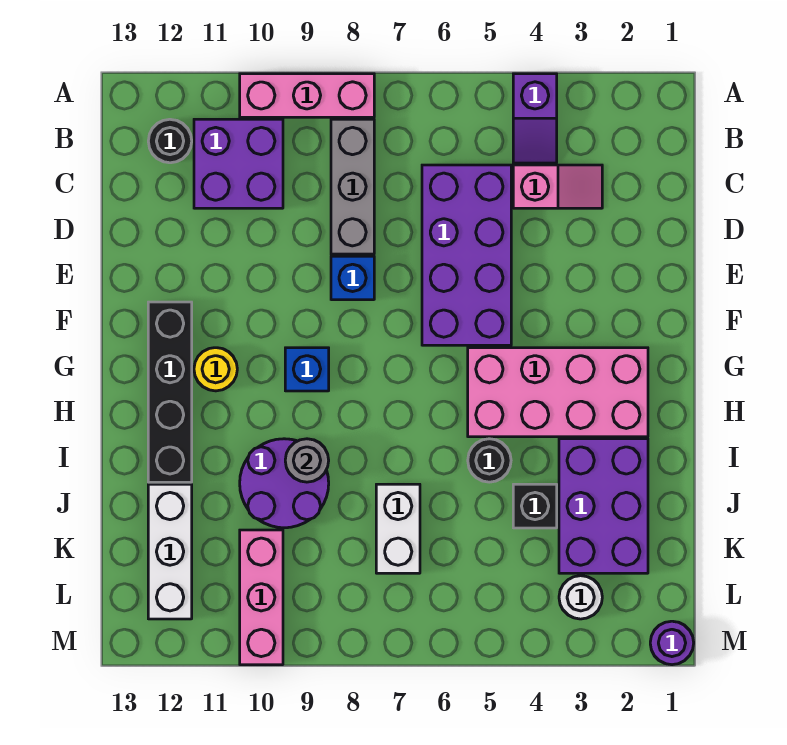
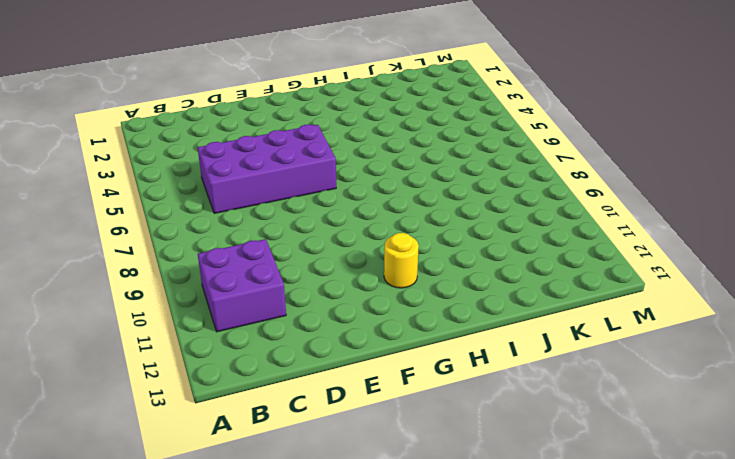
none -> purple slope A4:B4 level 1 top A
none -> pink brick A8:A10 level 1
none -> grey brick B8:D8 level 1

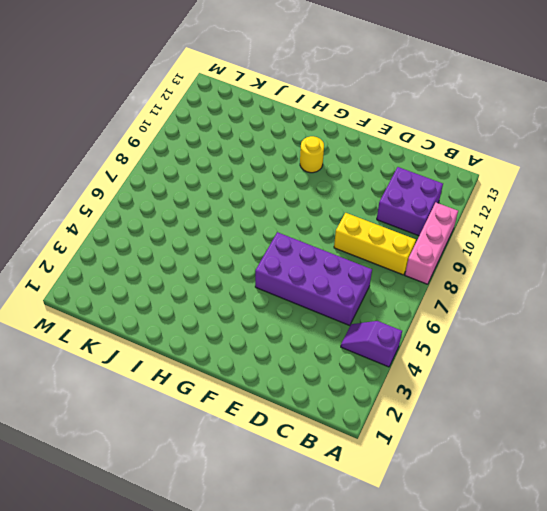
yellow brick B8:D8 level 1 -> grey brick B8:D8 level 1
none -> black round brick B12 level 1
none -> pink slope C3:C4 level 1 top 4
none -> blue brick E8 level 1

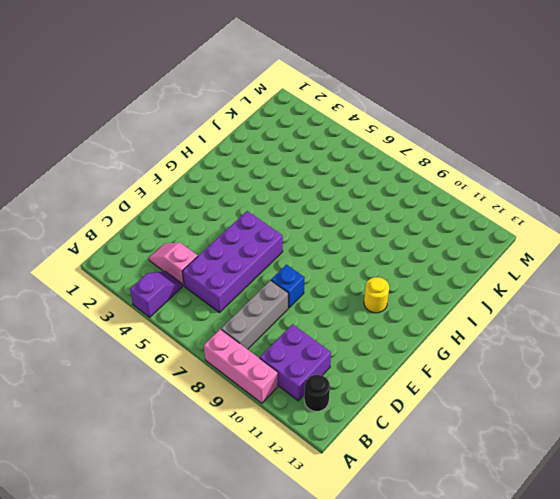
none -> black brick F12:I12 level 1
none -> pink brick G2:H5 level 1
none -> blue brick G9 level 1

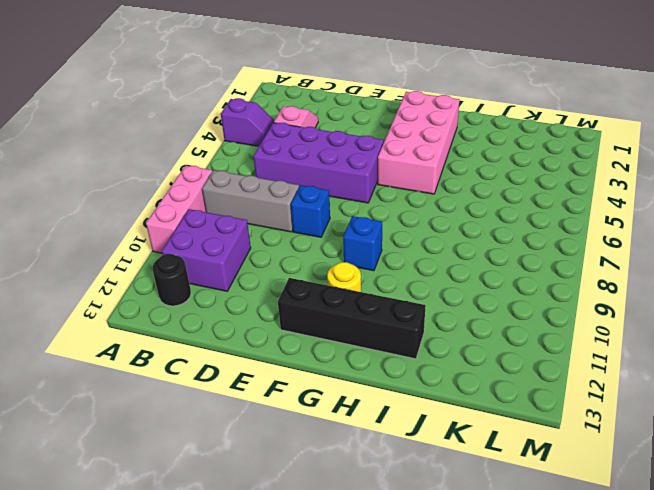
none -> purple brick I2:K3 level 1
none -> black round brick I5 level 1
none -> purple round brick I9:J10 level 1

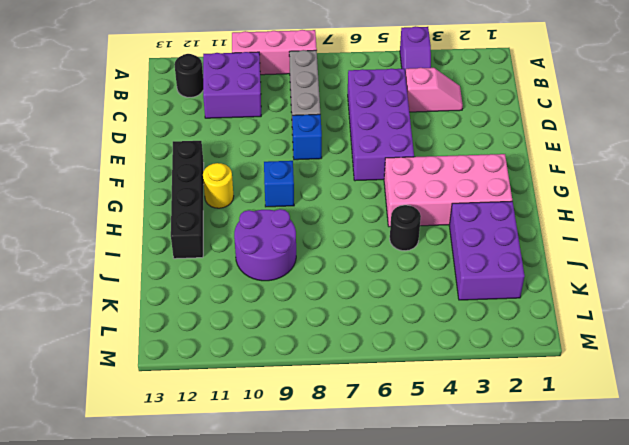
none -> black brick J4 level 1
none -> white brick J7:K7 level 1
none -> white brick J12:L12 level 1

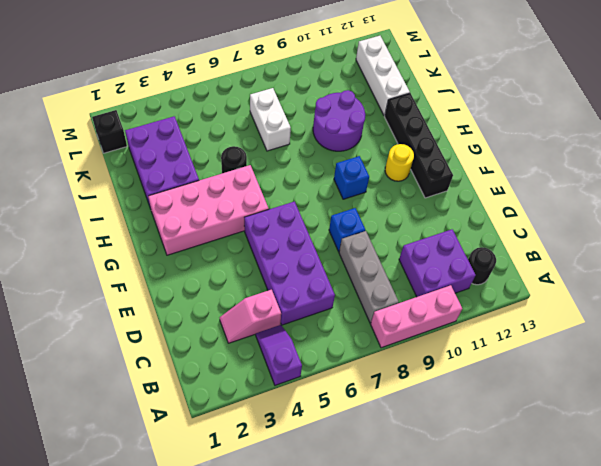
black brick L1 level 1 -> black brick J4 level 1
none -> pink brick K10:M10 level 1
none -> white round brick L3 level 1
none -> purple round brick M1 level 1

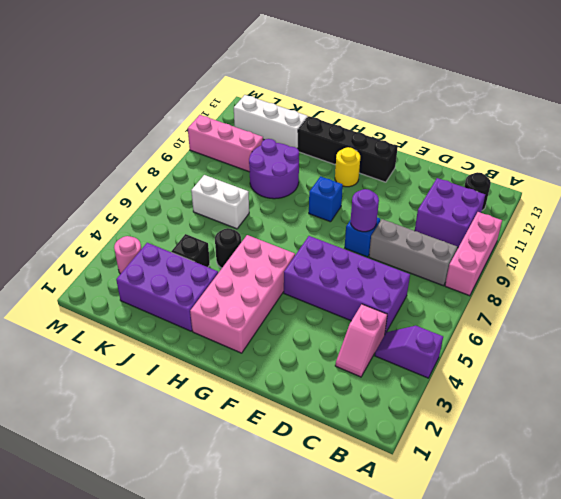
purple round brick E8 level 2 -> purple round brick M1 level 1
pink round brick L3 level 1 -> white round brick L3 level 1
none -> grey round brick I9 level 2

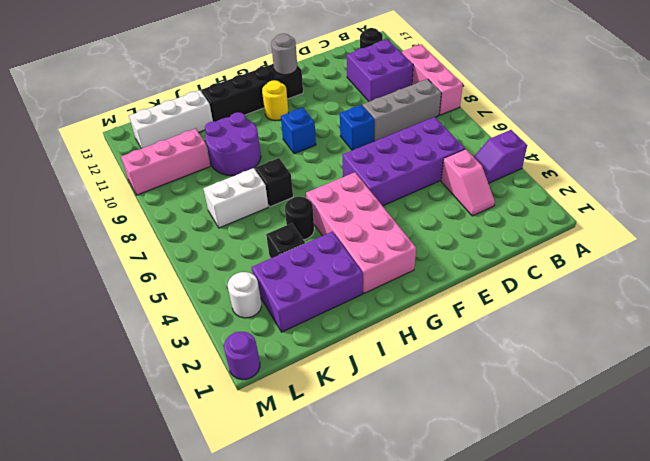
grey round brick F12 level 2 -> grey round brick I9 level 2
black brick I7 level 1 -> none

